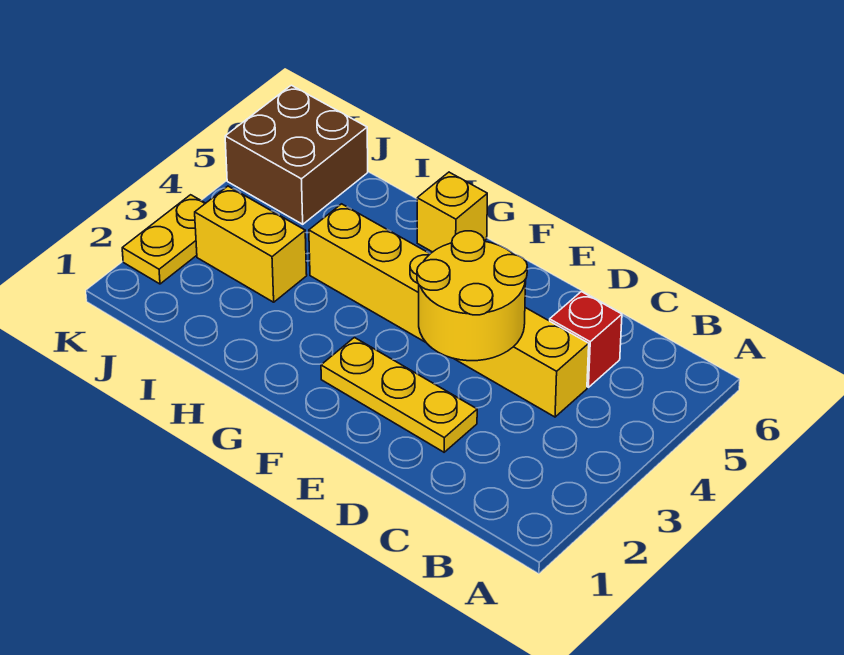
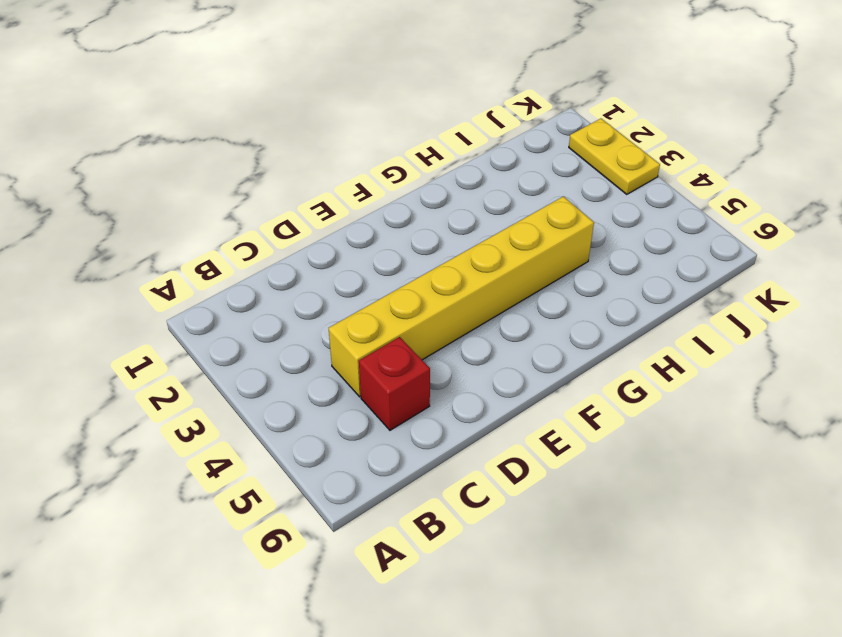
none -> yellow plate D2:F2 level 1
none -> yellow brick G6 level 1

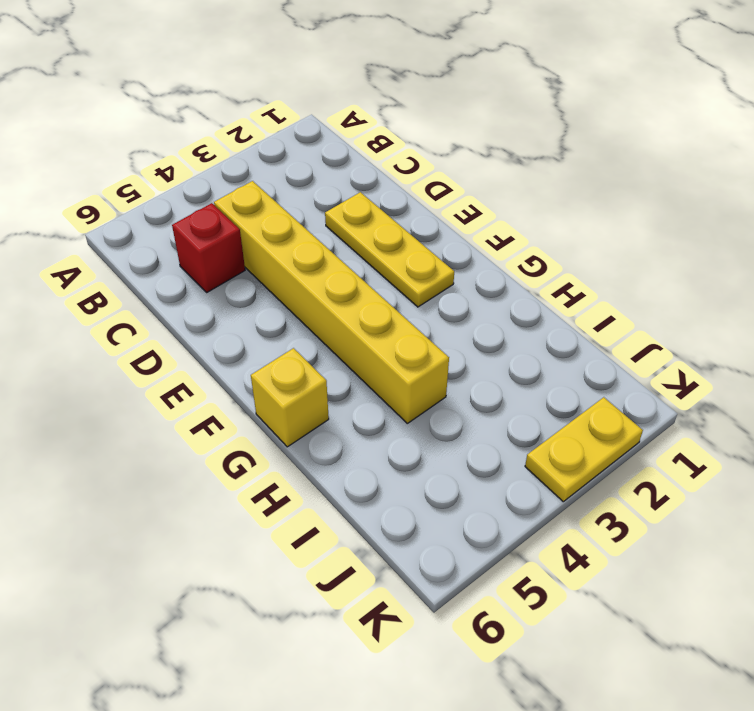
none -> yellow brick I3:J3 level 1
none -> brown brick J5:K6 level 1

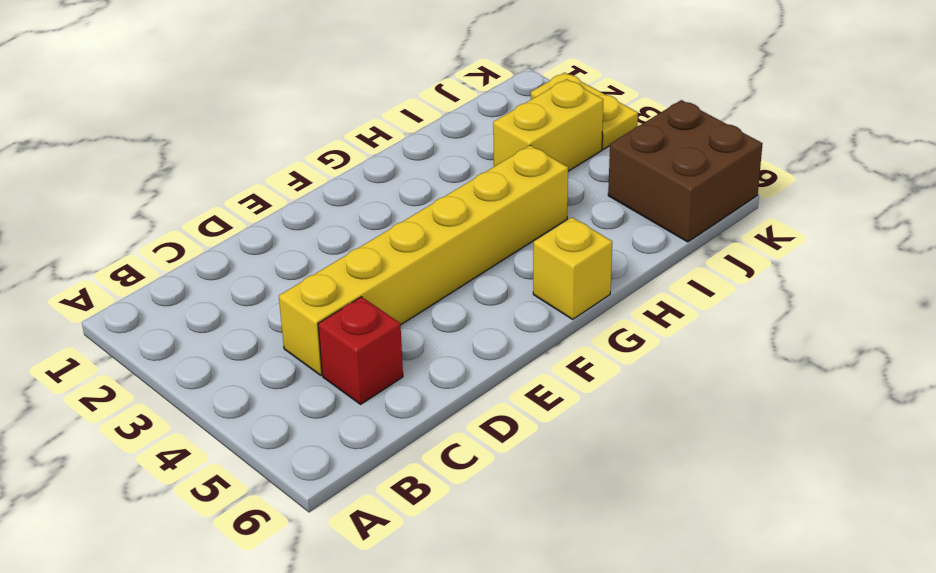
none -> yellow plate D2:F2 level 1
none -> yellow round brick D3:E4 level 2

